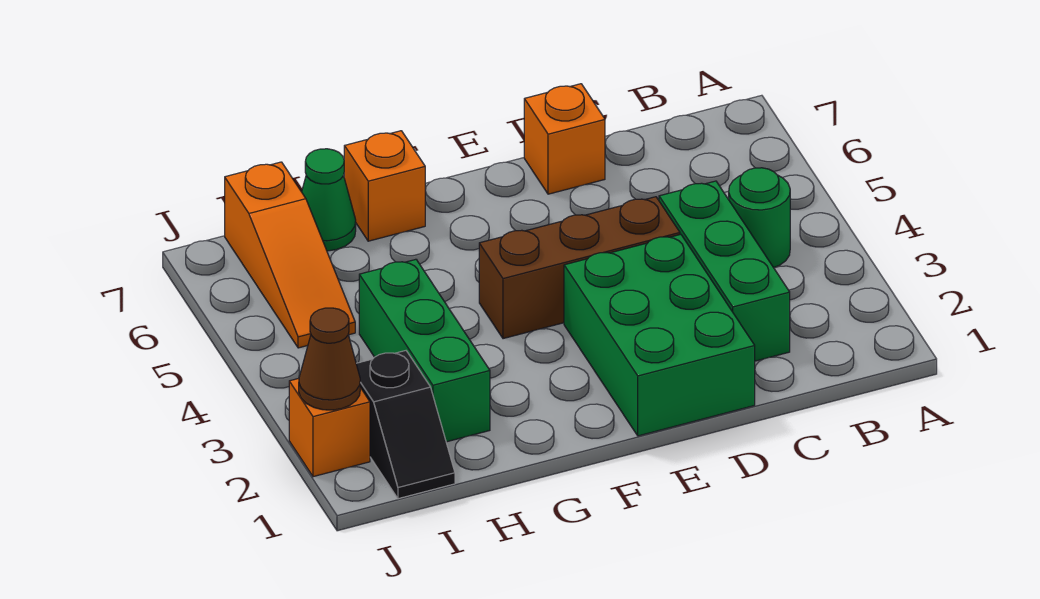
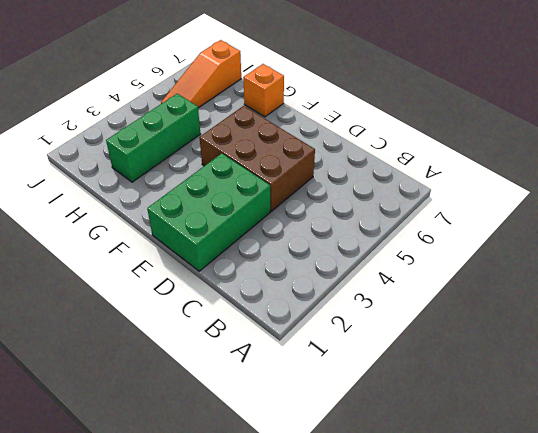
brown brick D4:F5 level 1 -> brown brick D4:F4 level 1
none -> green round brick B4 level 1
none -> green brick C2:C4 level 1
none -> orange brick D7 level 1

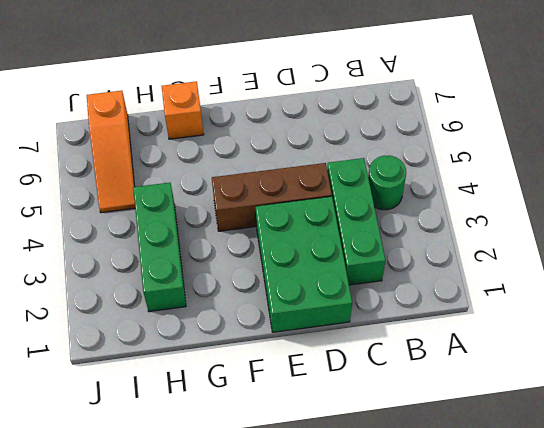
none -> orange brick D7 level 1
none -> green cone H7 level 1
none -> black slope I1:I2 level 1 top 2

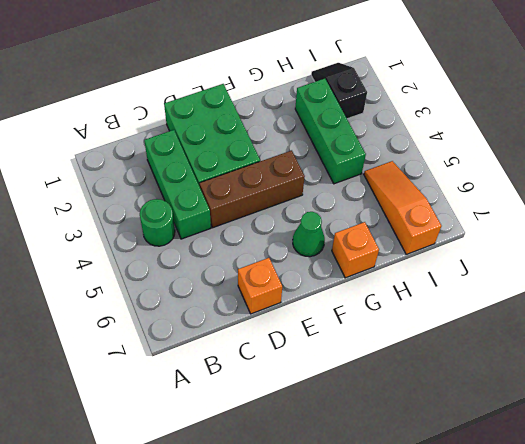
green cone F6 level 1 -> green cone H7 level 1
none -> orange brick J2 level 1
none -> brown cone J2 level 2

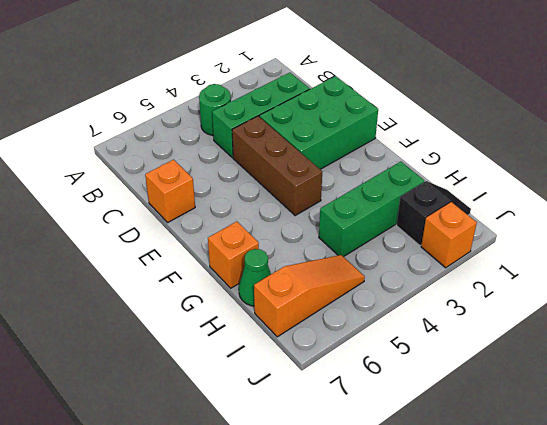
none -> brown cone J2 level 2

